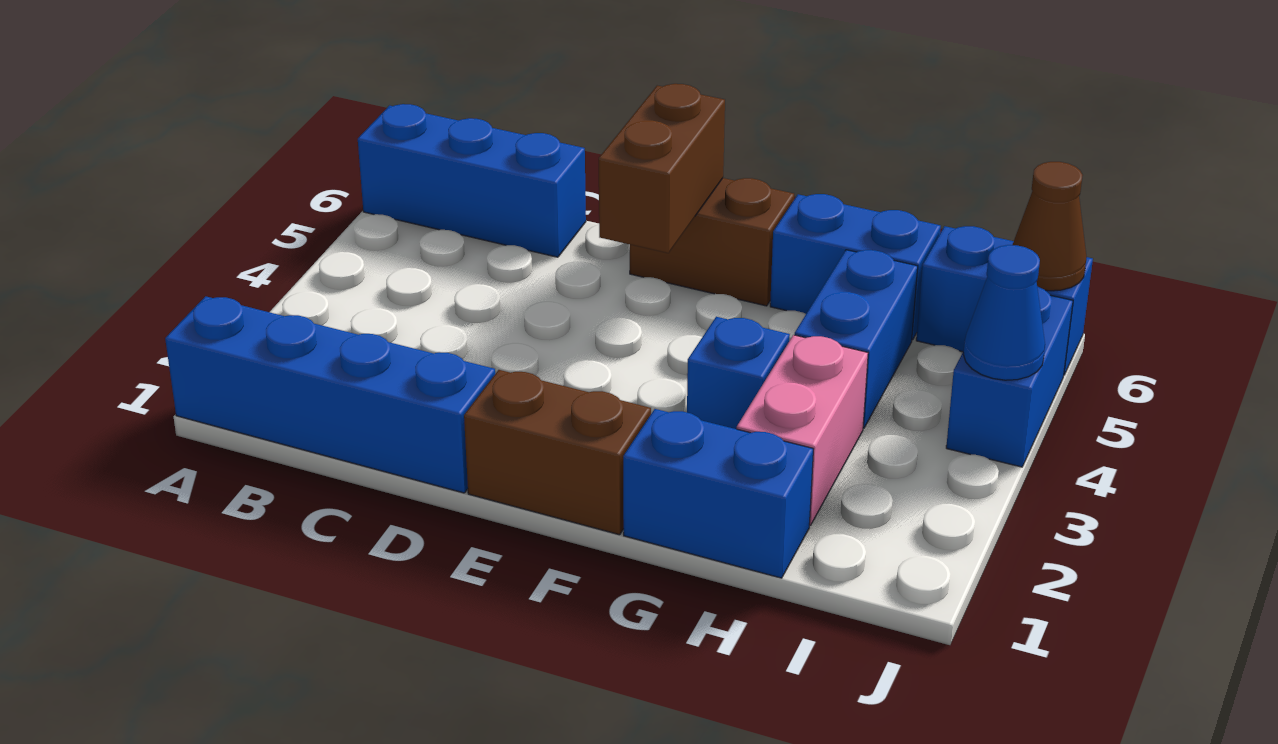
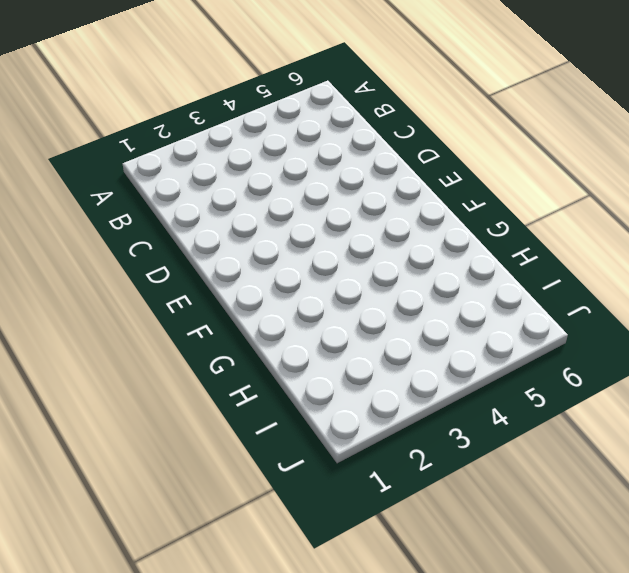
none -> blue brick A1:D1 level 1
none -> blue brick A6:C6 level 1
none -> brown brick E1:F1 level 1

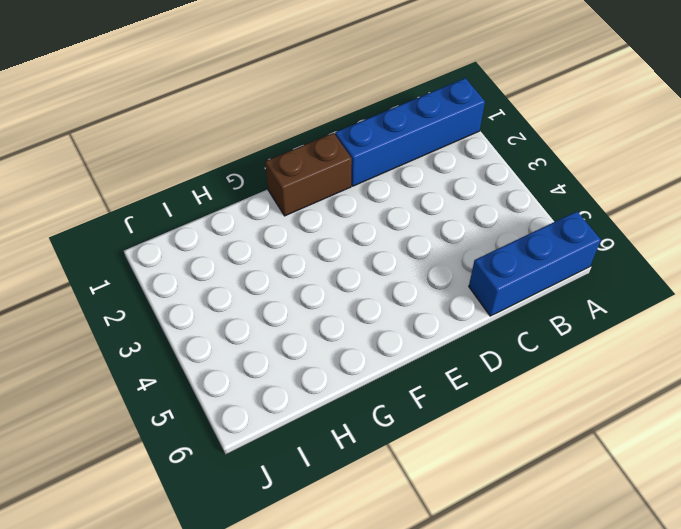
none -> brown brick E6:F6 level 1
none -> blue brick G1:H1 level 1
none -> blue brick G3 level 1

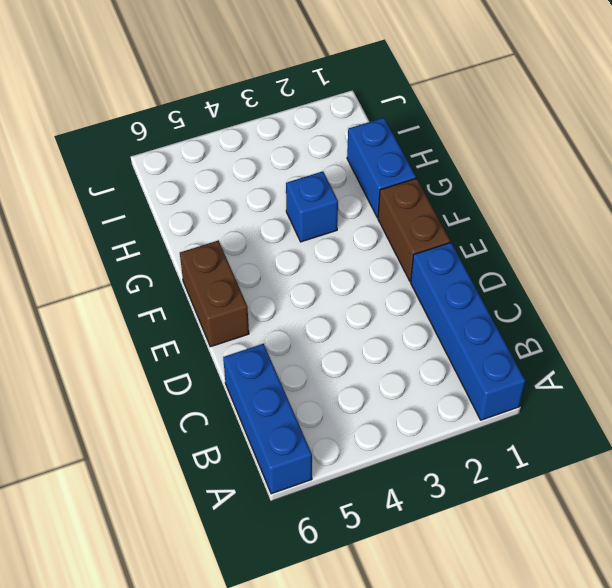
none -> blue brick G6:H6 level 1
none -> pink brick H2:H3 level 1
none -> blue brick H4:H5 level 1

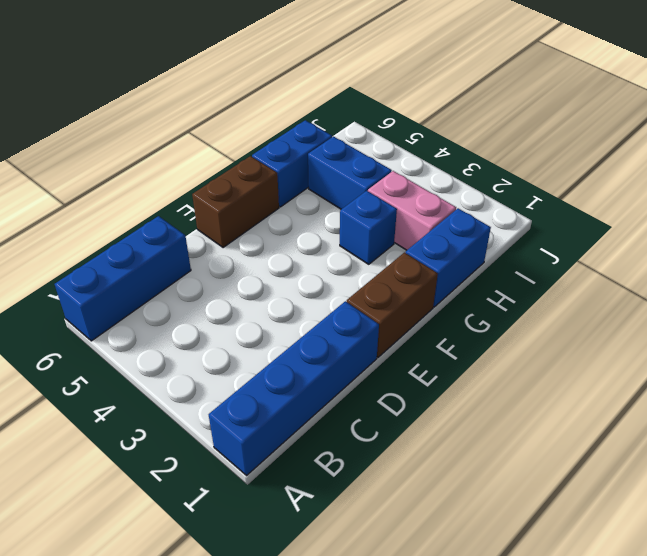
none -> blue brick I6:J6 level 1
none -> blue brick J4:J5 level 1
none -> brown brick E5:E6 level 2

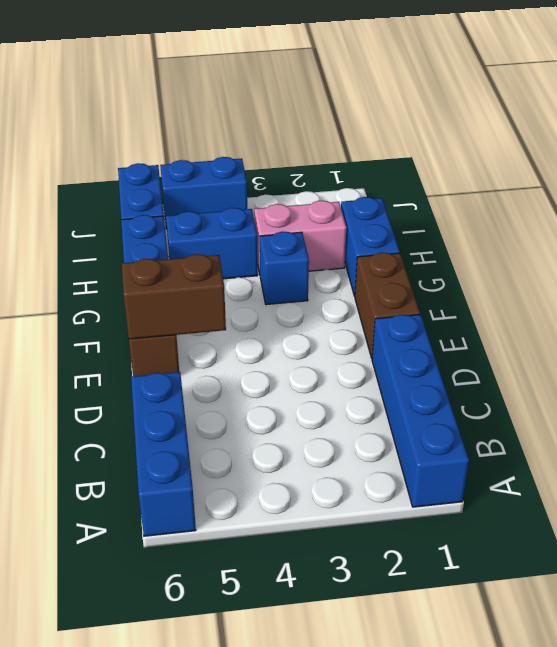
none -> blue cone J4 level 2
none -> brown cone J6 level 2

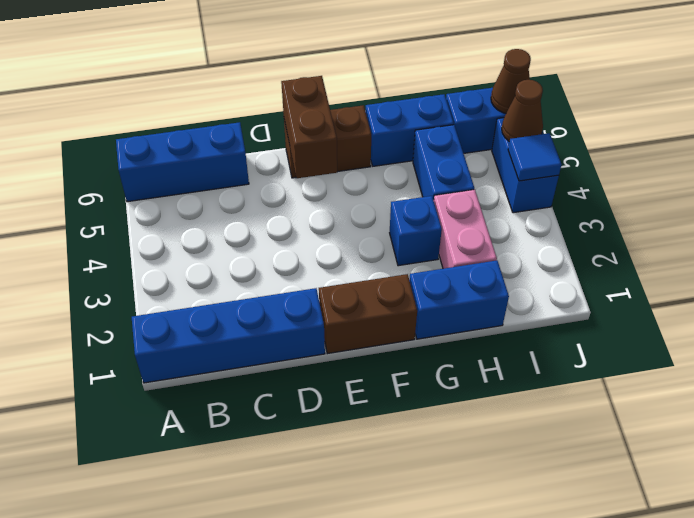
blue tile J4 level 2 -> blue cone J4 level 2
brown cone J5 level 2 -> none

